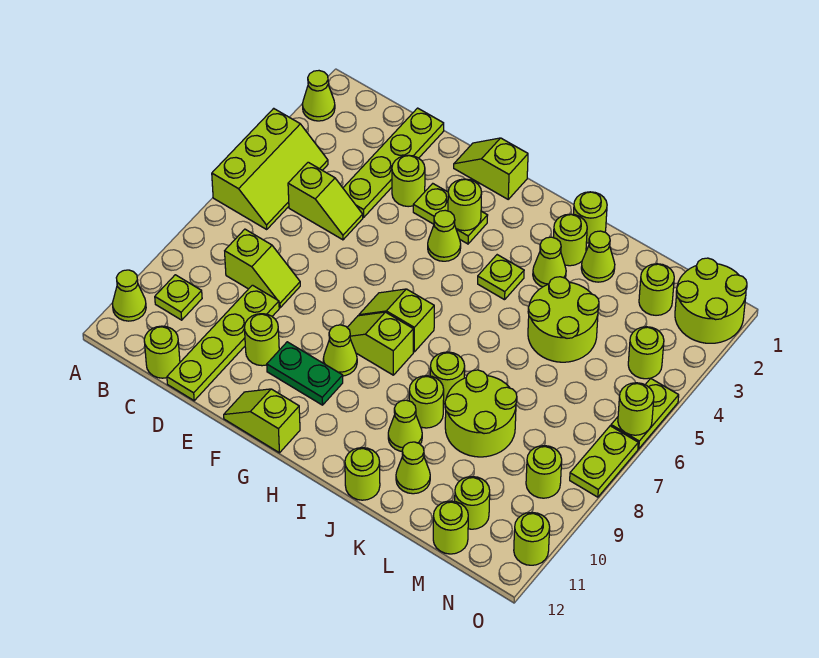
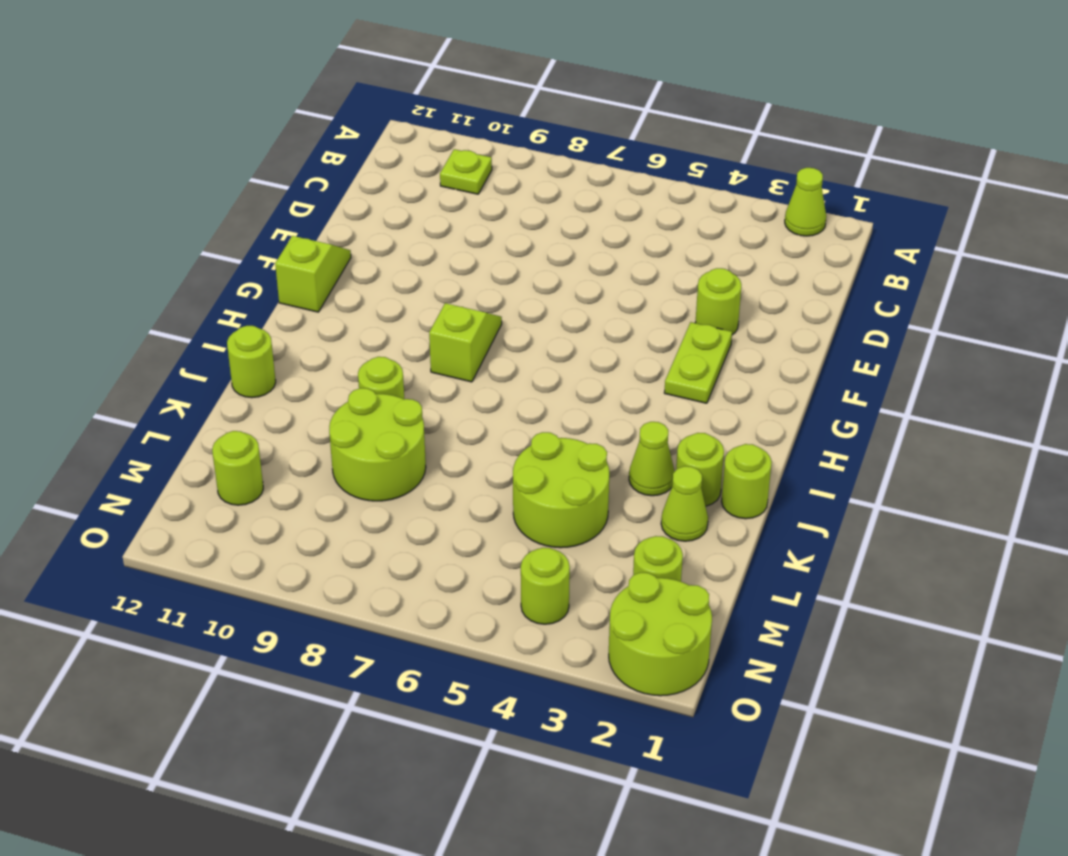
none -> lime slope A4:B6 level 1 top A
none -> lime cone A11 level 1
none -> lime slope C5:D5 level 1 top C
none -> lime slope C8:D8 level 1 top C

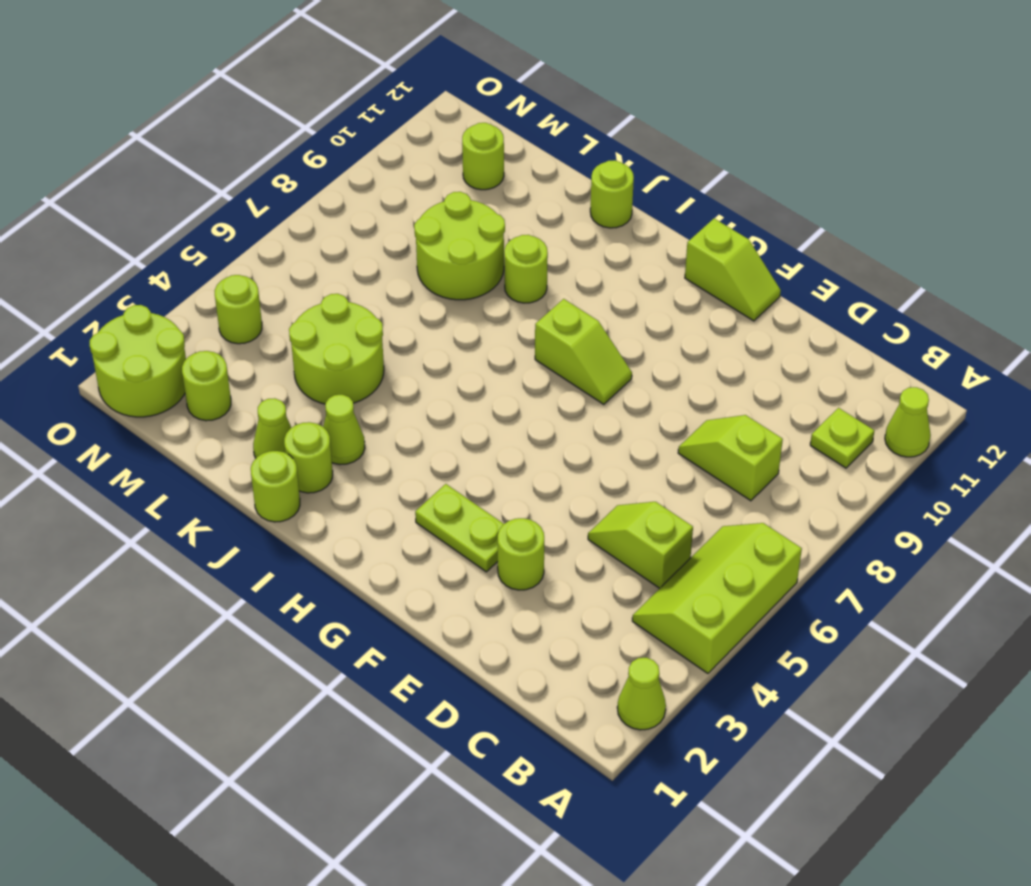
none -> lime round brick C12 level 1
none -> lime plate D1:D4 level 1
none -> lime plate D9:D12 level 1
none -> lime round brick E10 level 1

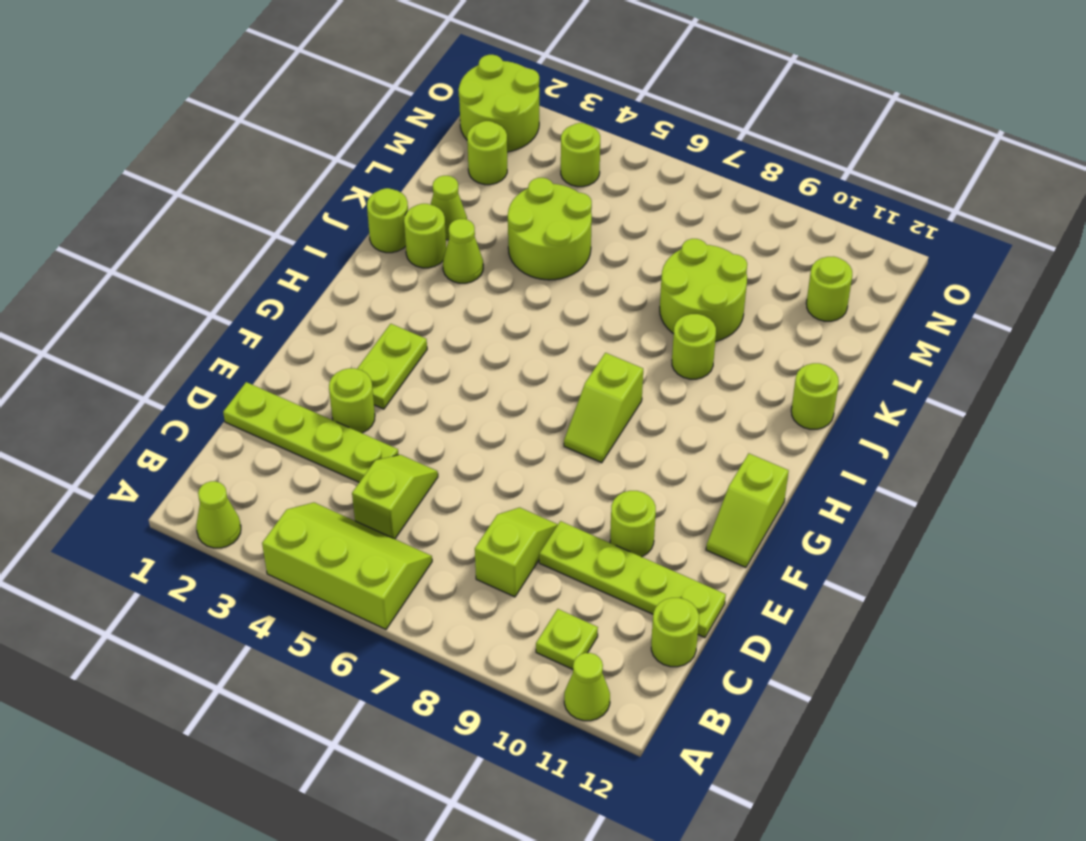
none -> lime slope F1:G1 level 1 top G
none -> green plate F10:G10 level 1
none -> lime cone G4 level 1
none -> lime slope G7:H7 level 1 top H

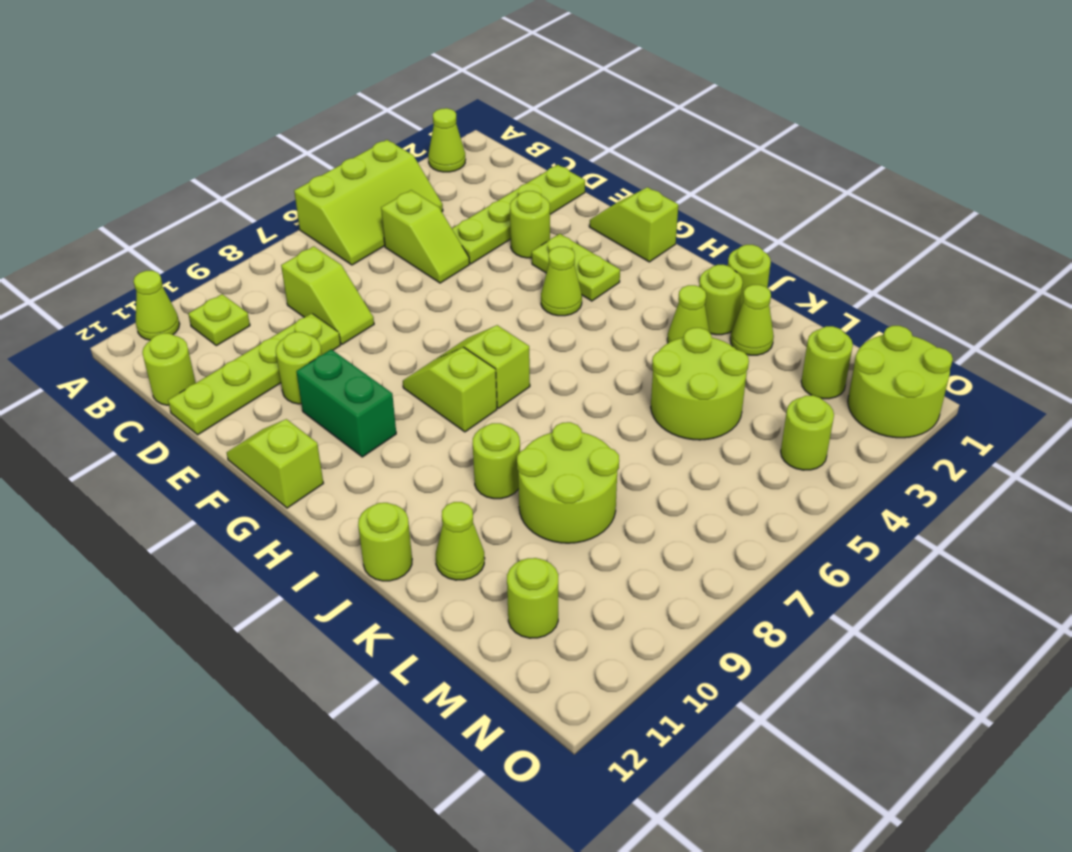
green brick F10:G10 level 1 -> green plate F10:G10 level 1
none -> lime cone G9 level 1
none -> lime plate I4 level 1
none -> lime round brick J8 level 1
none -> lime cone J10 level 1

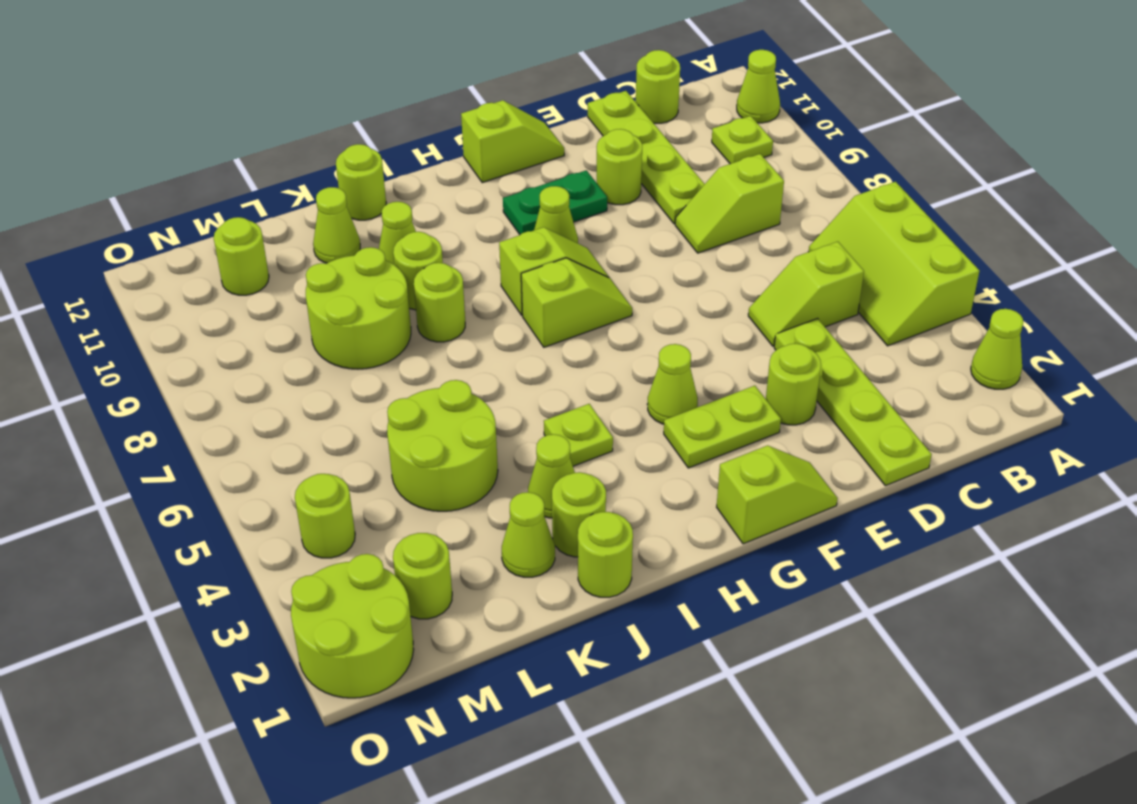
none -> lime round brick M12 level 1
none -> lime round brick N9 level 1
none -> lime plate O5:O6 level 1
none -> lime plate O7:O8 level 1

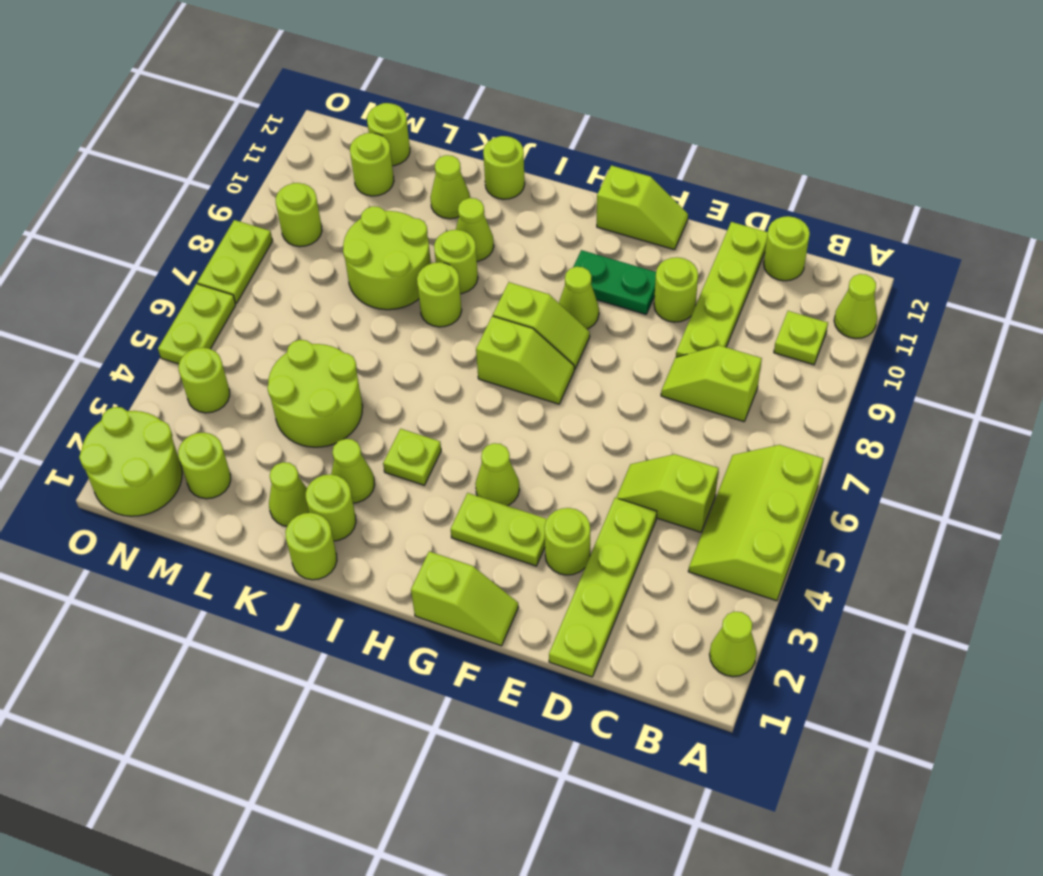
none -> lime round brick O11 level 1
none -> lime round brick G3 level 2
none -> lime round brick O6 level 2

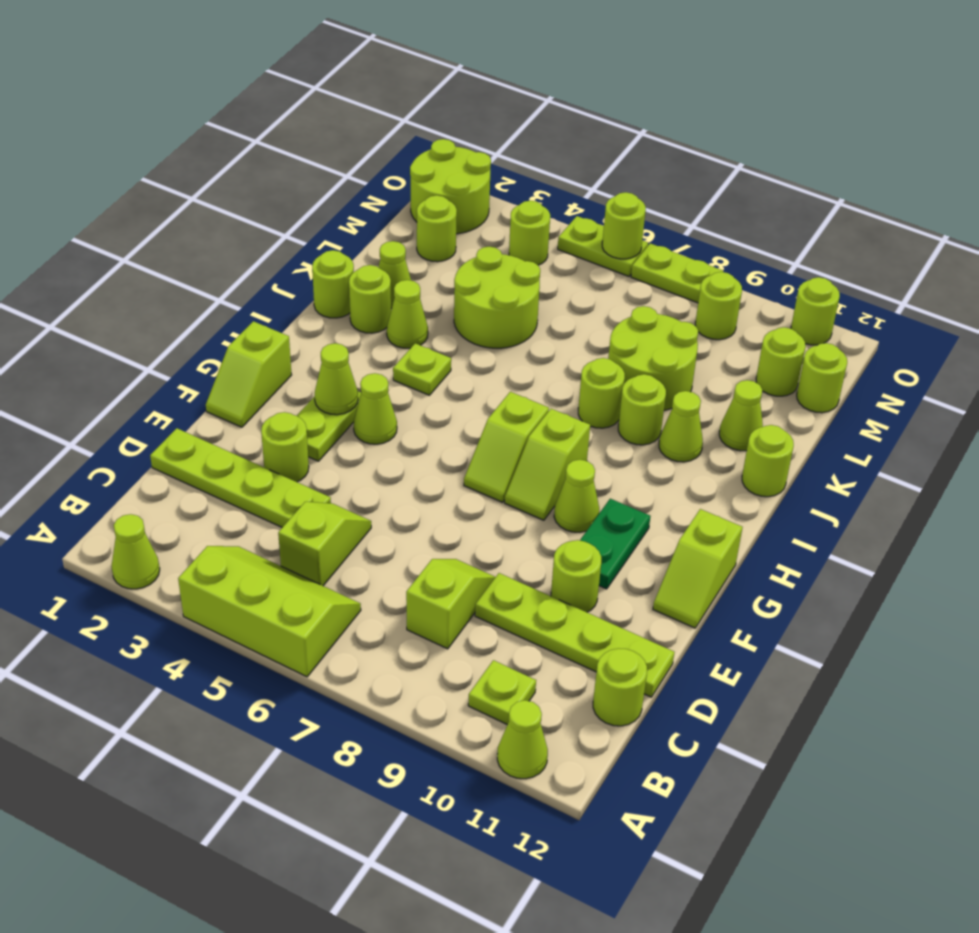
lime cone G3 level 2 -> lime round brick G3 level 2

